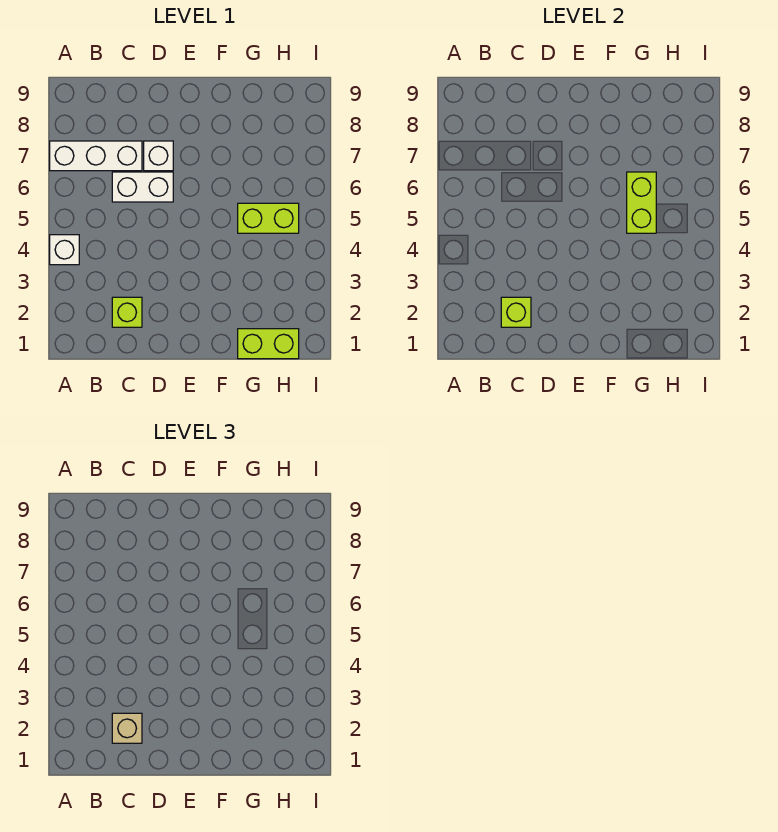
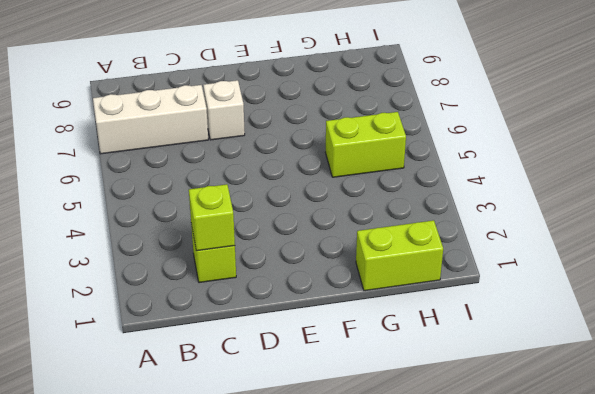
none -> white brick A4 level 1
none -> white brick C6:D6 level 1

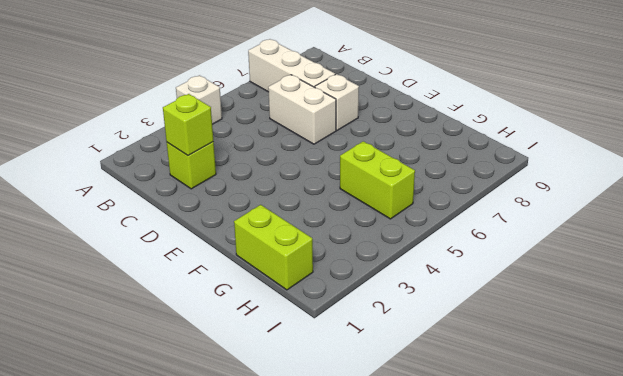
none -> lime brick G5:G6 level 2
none -> tan brick C2 level 3

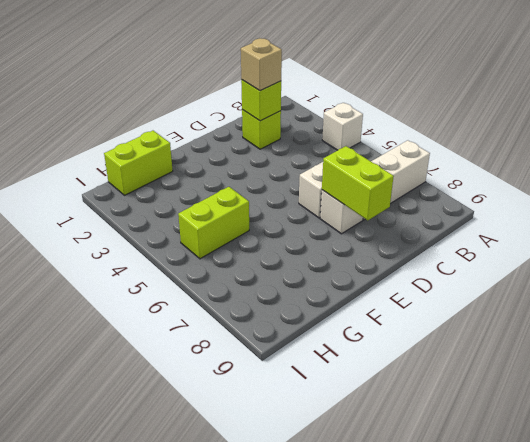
lime brick D7:D8 level 2 -> lime brick G5:G6 level 2

